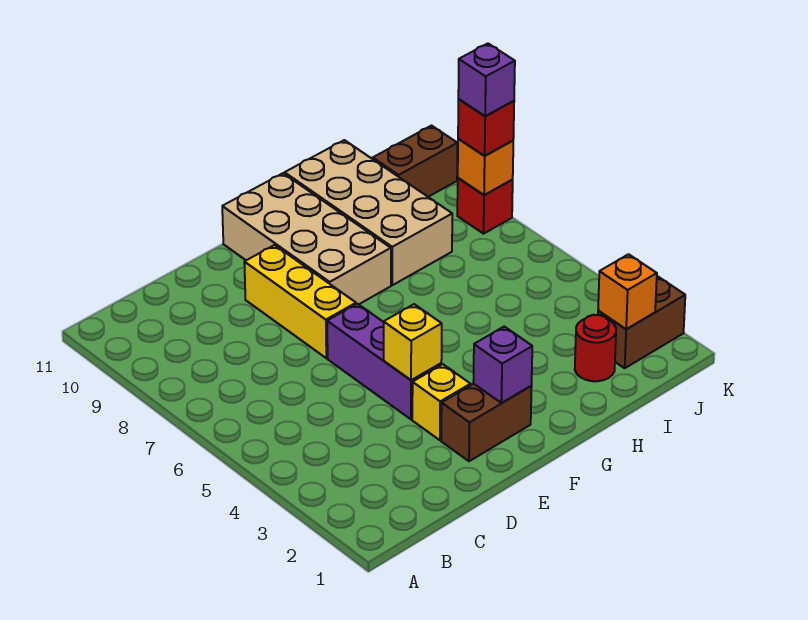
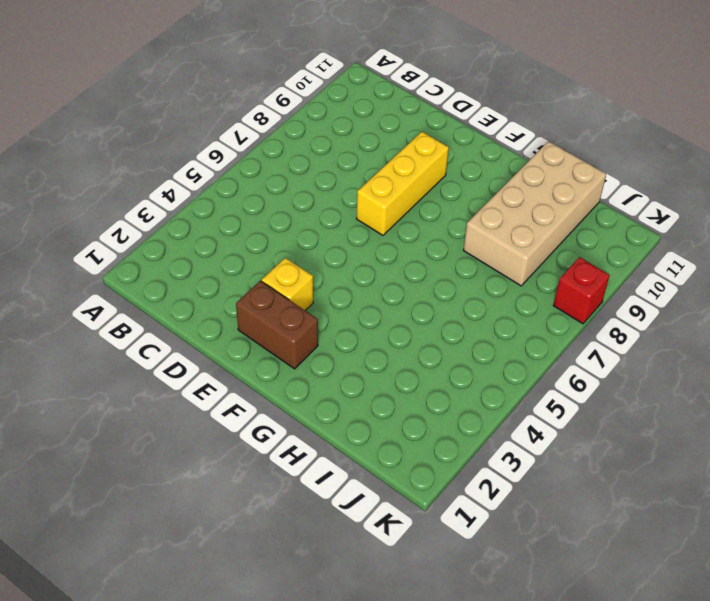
none -> purple brick E4:E6 level 1
none -> tan brick F8:G11 level 1
none -> red round brick I2 level 1

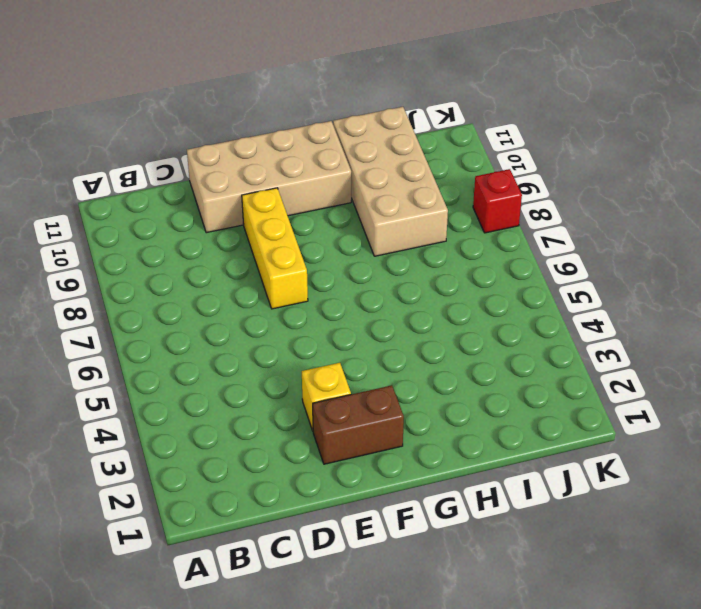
tan brick D10:G11 level 1 -> tan brick F8:G11 level 1
none -> purple brick E4:E6 level 1
none -> red round brick I2 level 1
none -> brown brick J2:K2 level 1

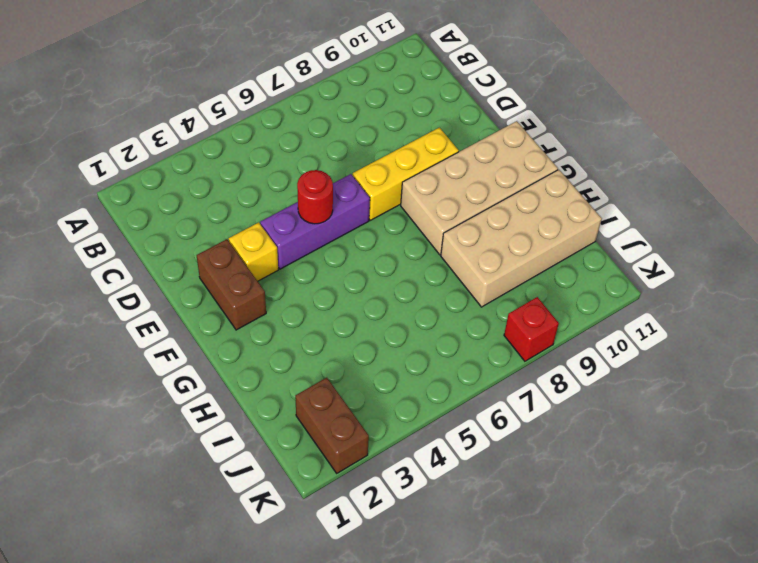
red round brick E5 level 2 -> red round brick I2 level 1
none -> brown brick J10:K10 level 1
none -> yellow brick E4 level 2
none -> purple brick F2 level 2

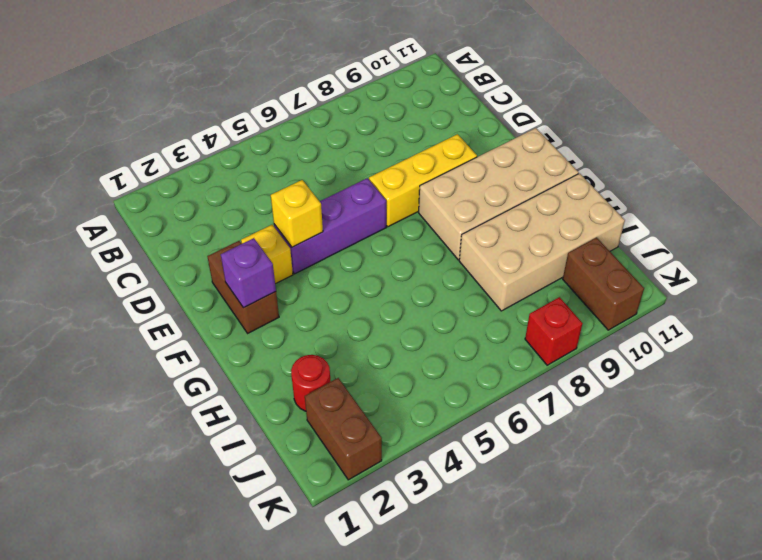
none -> orange brick J2 level 2
none -> orange brick K8 level 2
none -> red brick K8 level 3

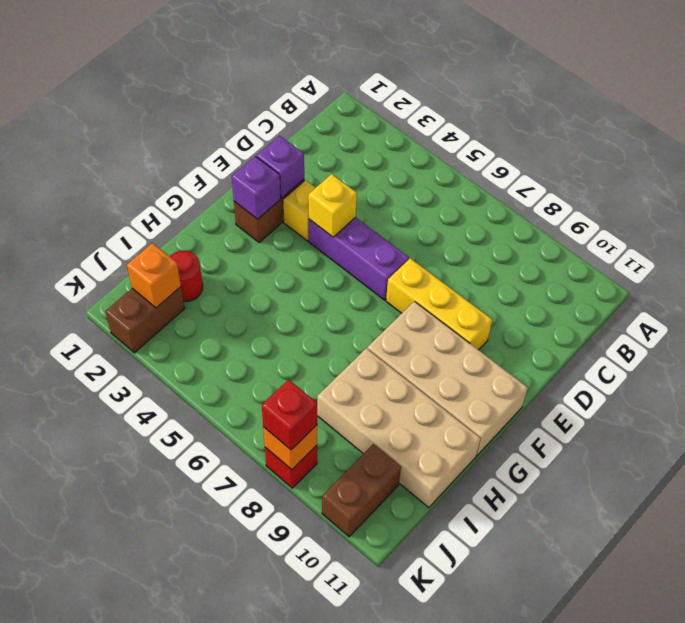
purple brick E2 level 2 -> purple brick K8 level 4

